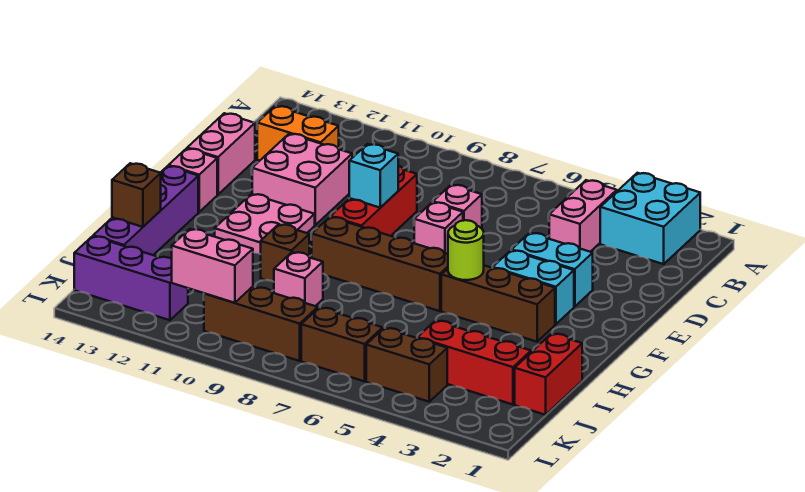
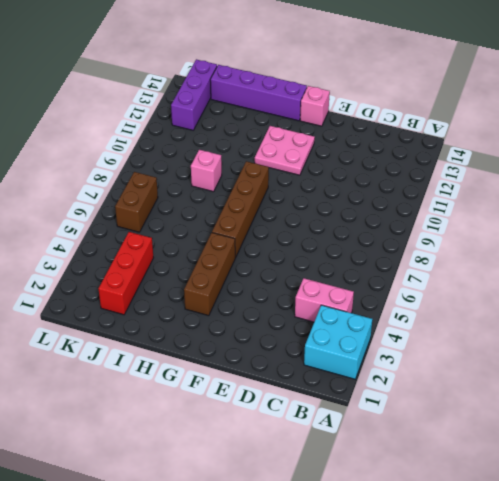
none -> orange brick C12:C13 level 1
none -> pink brick D7 level 1
none -> red brick D9:F9 level 1

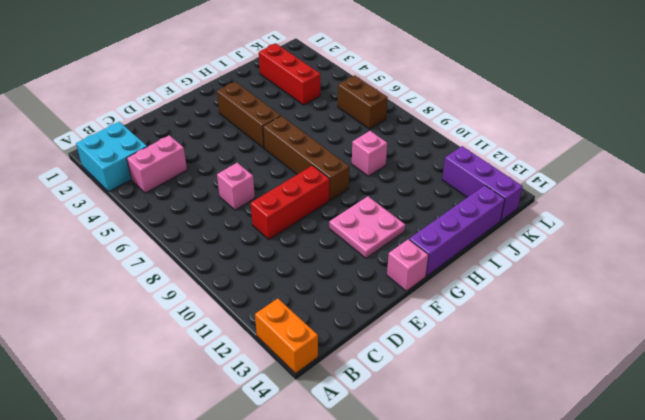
orange brick A13:A14 level 1 -> orange brick C12:C13 level 1
none -> pink brick D11:E12 level 1
none -> pink brick D14:E14 level 1
none -> cyan brick E3:E4 level 1

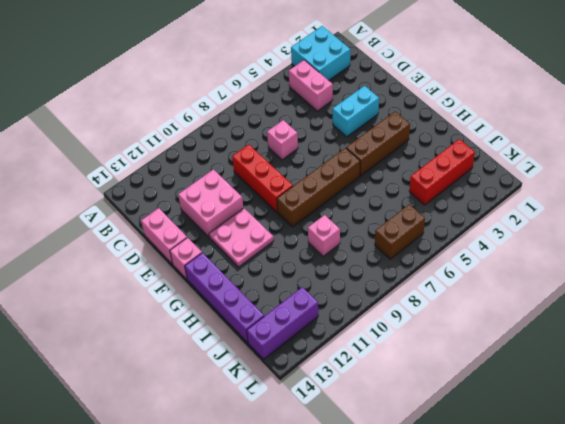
none -> orange brick C12:C13 level 1
none -> pink brick E7 level 1
none -> cyan brick F3:F4 level 1

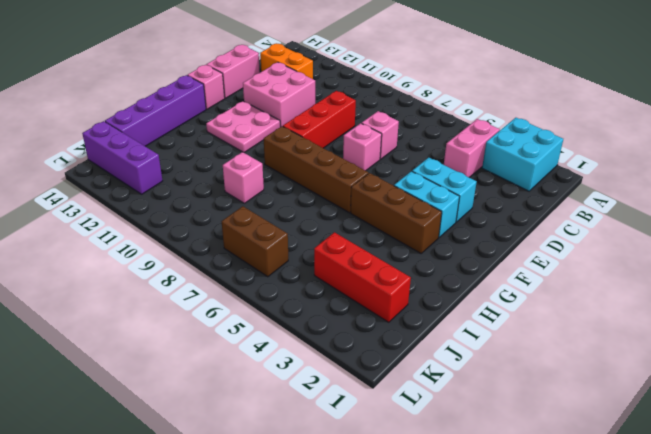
none -> brown brick H10 level 1
none -> red brick I1:J1 level 1
none -> brown brick K4:K5 level 1

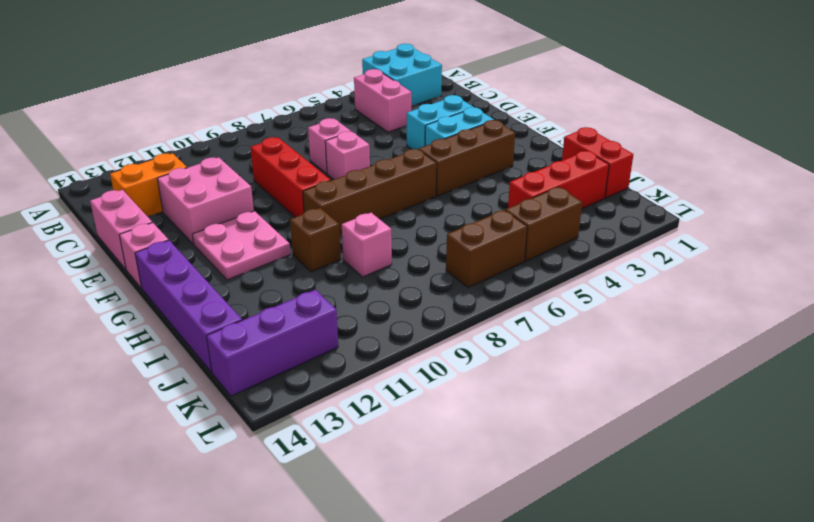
none -> brown brick K8:K10 level 1
none -> cyan brick E9 level 2
none -> lime round brick G5 level 2

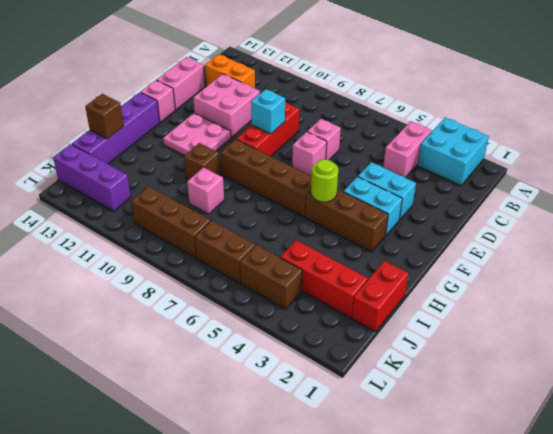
none -> pink brick K10:K11 level 2

